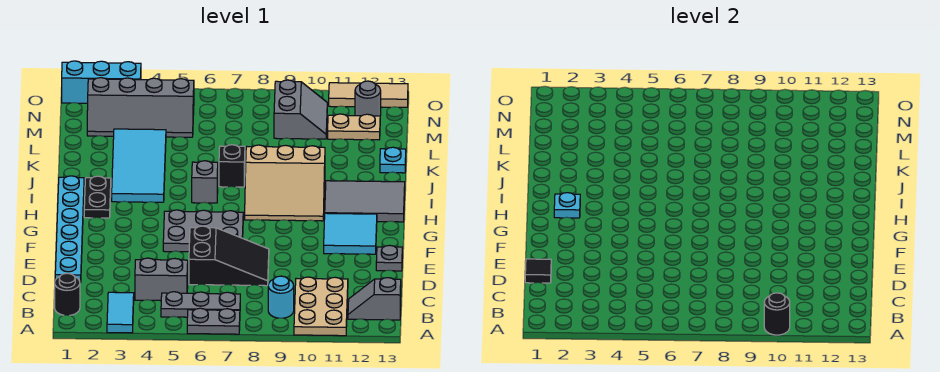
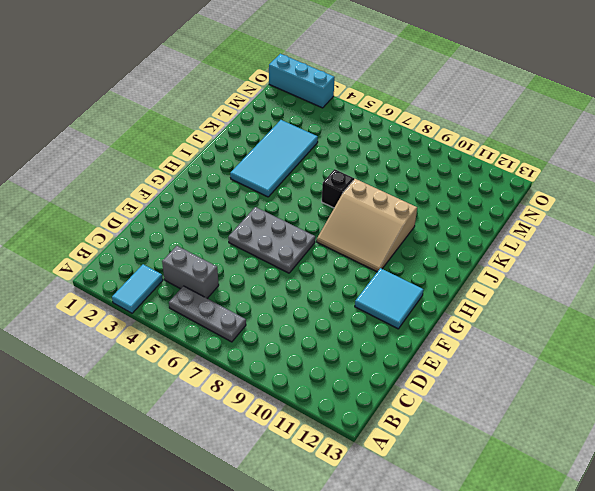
none -> grey plate A6:A7 level 1
none -> tan plate A10:C11 level 1
none -> black round brick B1 level 1

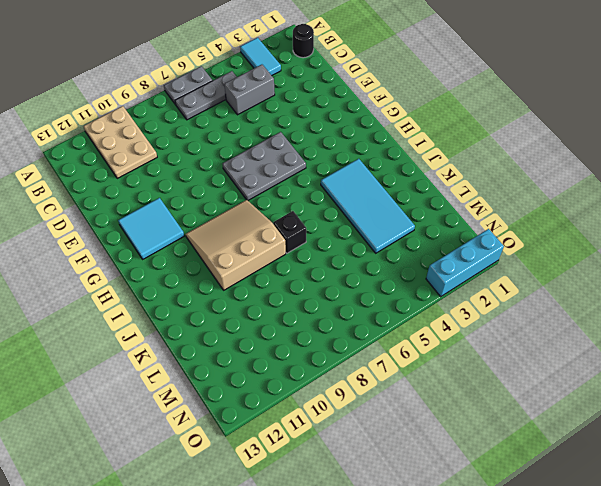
none -> cyan round brick B9 level 1
none -> grey slope B12:B13 level 1 top 13
none -> cyan plate D1:I1 level 1

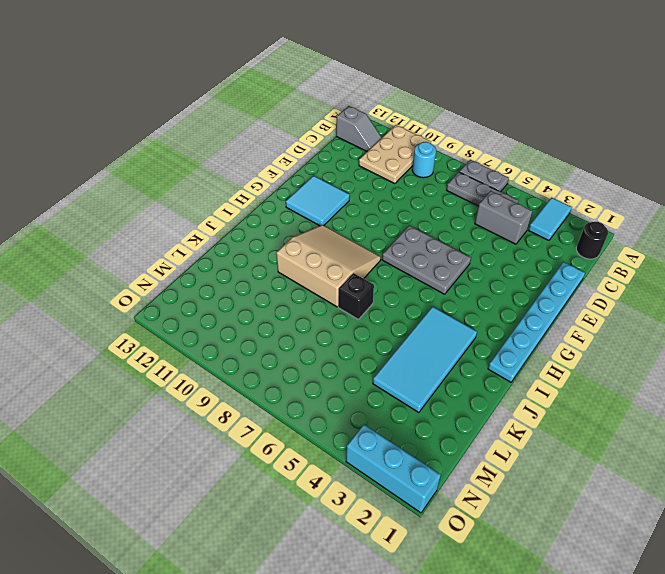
none -> black slope D6:E8 level 1 top 6
none -> grey plate E13 level 1
none -> black plate H2:I2 level 1

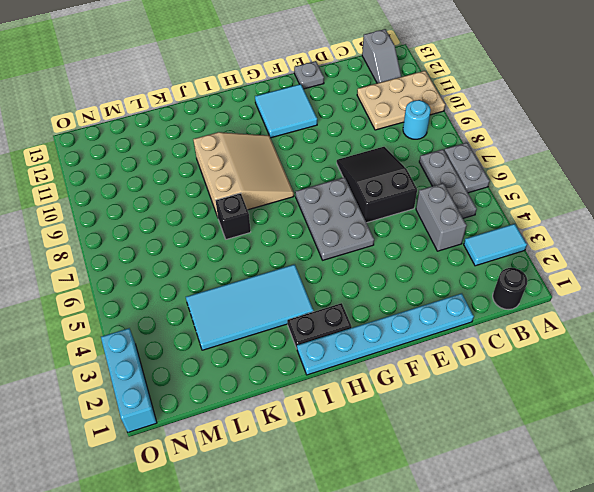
none -> grey tile H11:I13 level 1
none -> grey brick I6 level 1
none -> cyan plate K13 level 1

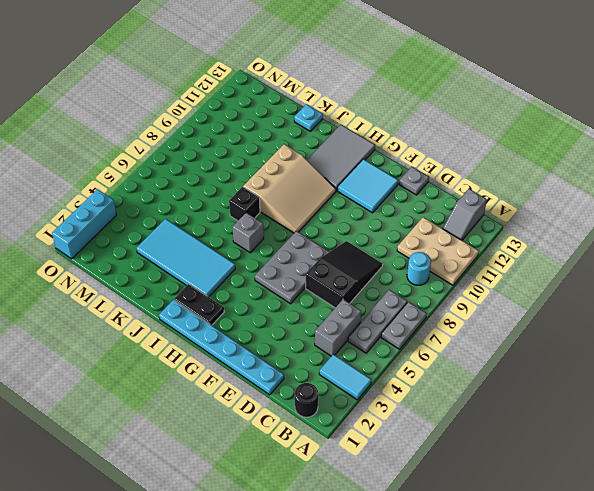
none -> grey slope M2:N5 level 1 top N
none -> grey slope M9:N10 level 1 top 9
none -> tan plate M11:M12 level 1

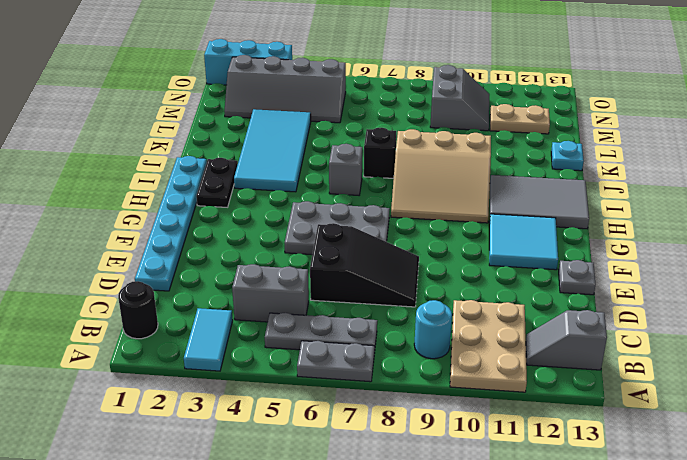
none -> grey round brick N12 level 1
none -> tan tile O11:O13 level 1
none -> black round brick A10 level 2

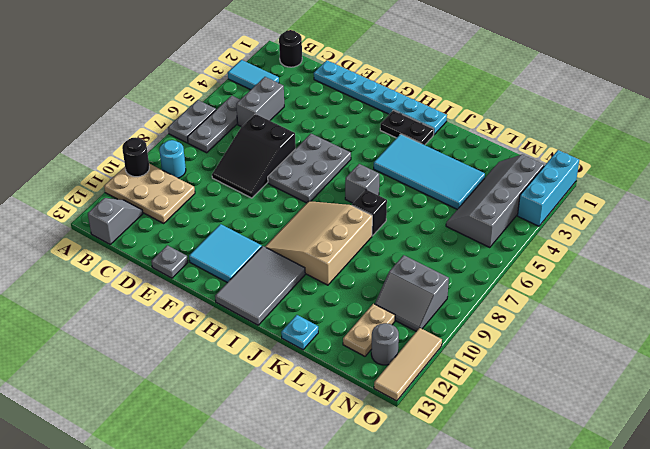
none -> black tile D1 level 2
none -> cyan plate H2 level 2

